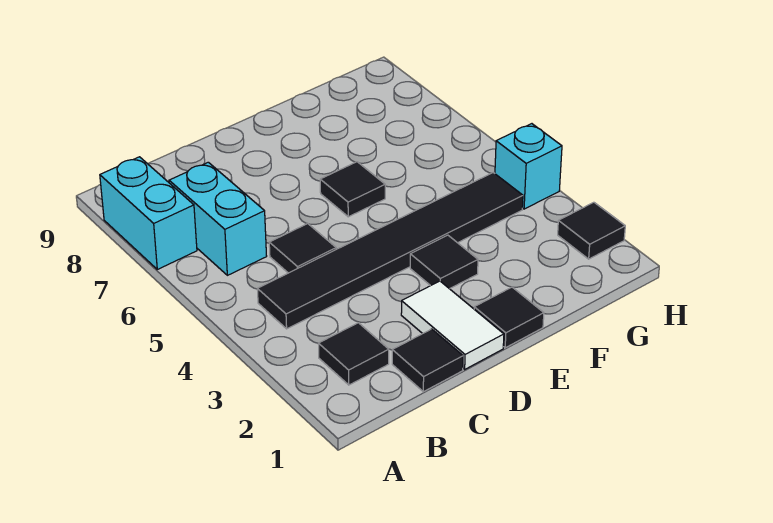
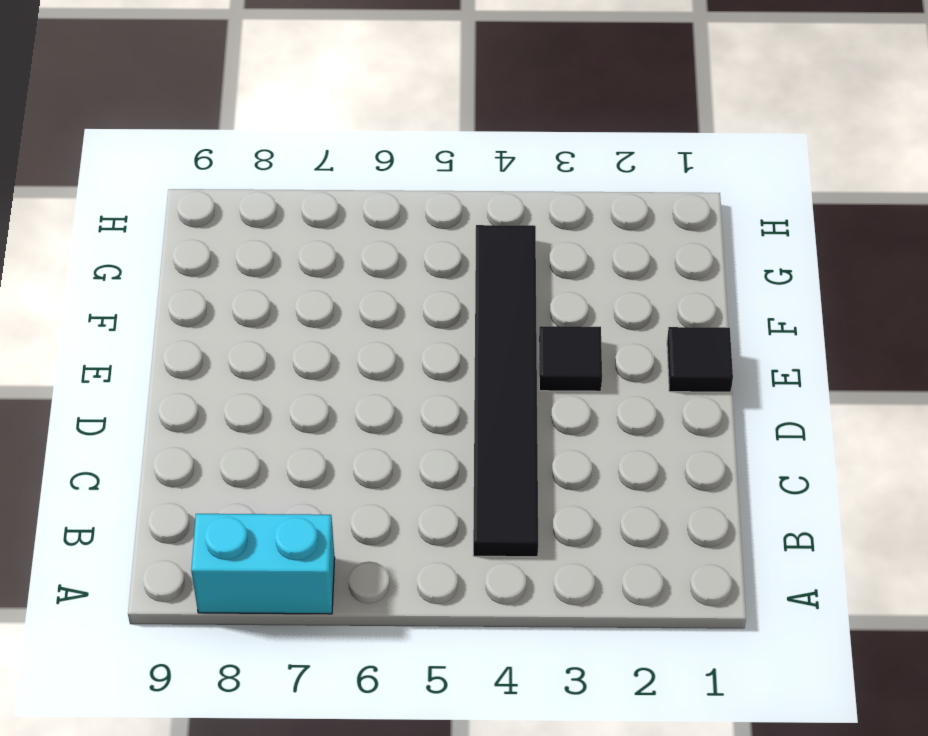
none -> black tile B2 level 1
none -> cyan brick B6:B7 level 1
none -> black tile C1 level 1

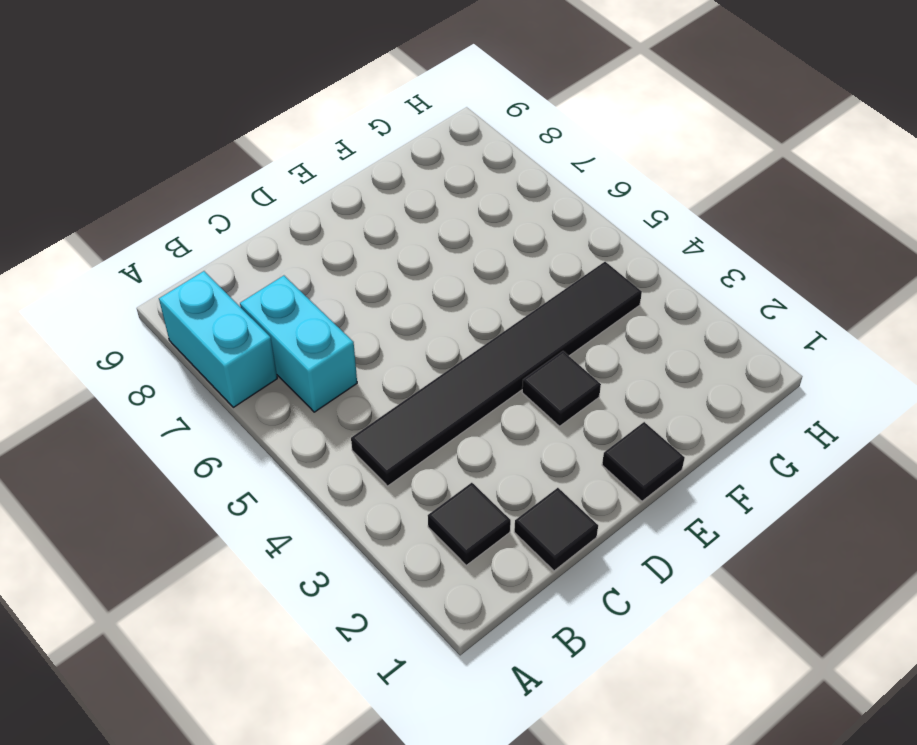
none -> black tile C5 level 1
none -> white tile D1:D2 level 1
none -> black tile E6 level 1

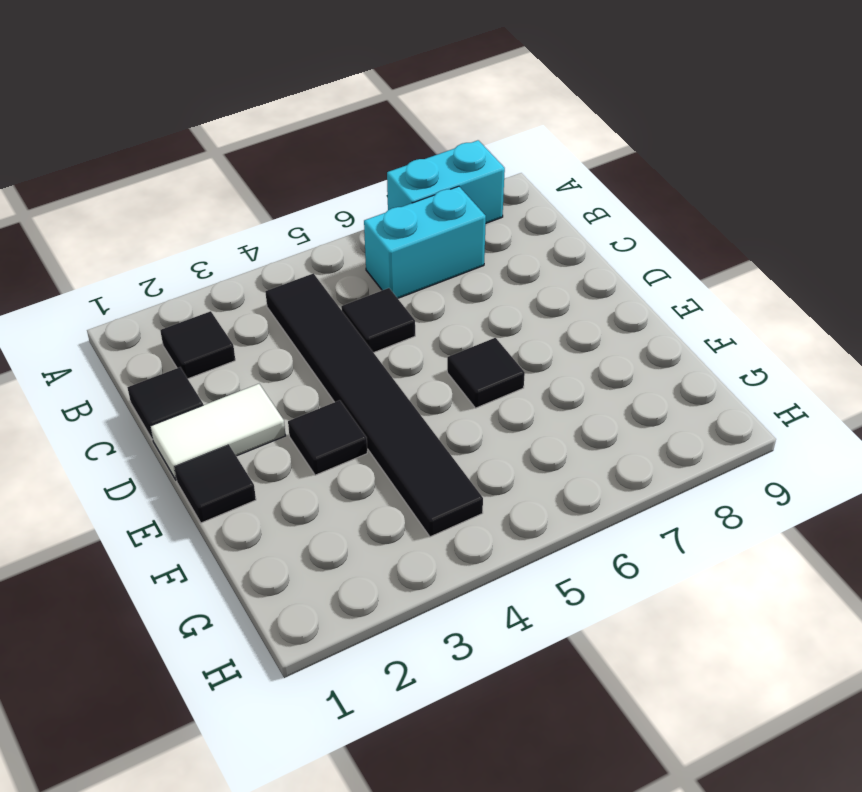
none -> black tile H2 level 1
none -> cyan brick H4 level 1

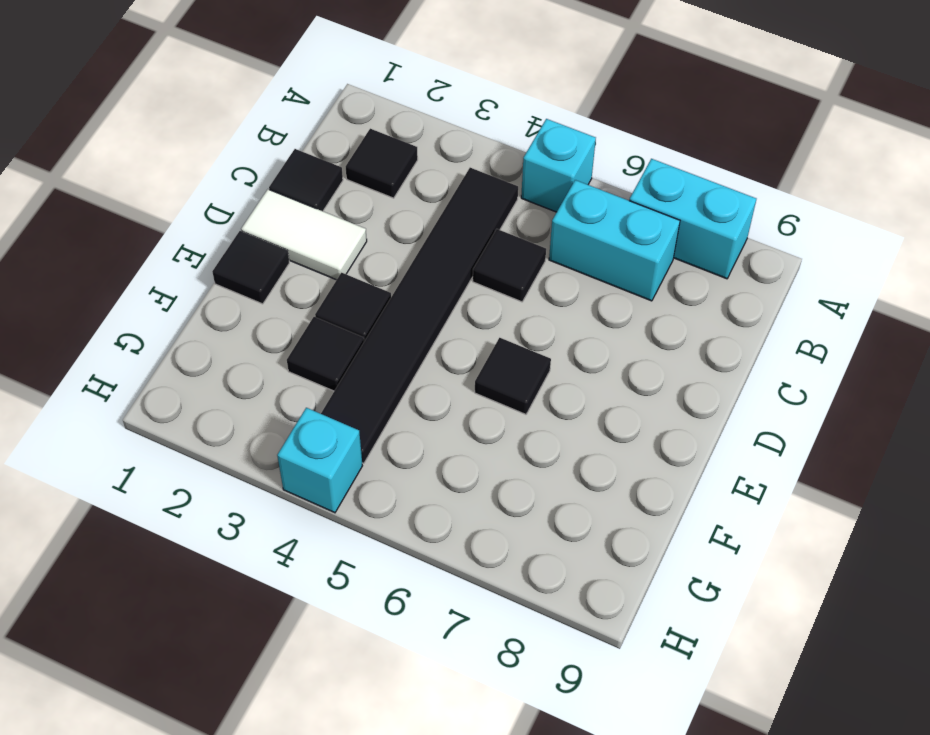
cyan brick A5 level 1 -> none
black tile F3 level 1 -> black tile H2 level 1

